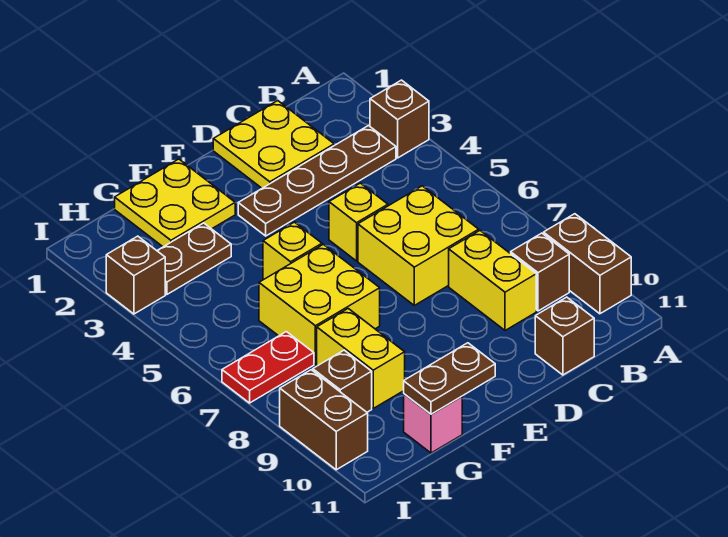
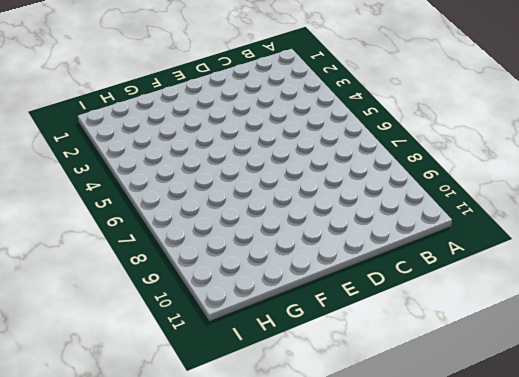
none -> brown brick A3 level 1
none -> brown brick A9:A10 level 1
none -> brown plate B3:E3 level 1

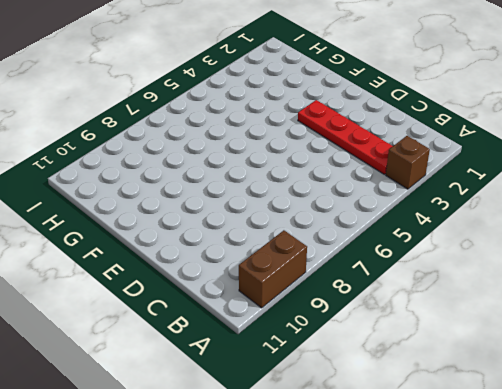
red plate B3:E3 level 1 -> brown plate B3:E3 level 1
none -> brown brick B9 level 1
none -> yellow plate C1:D2 level 1
none -> yellow brick C6:D7 level 1

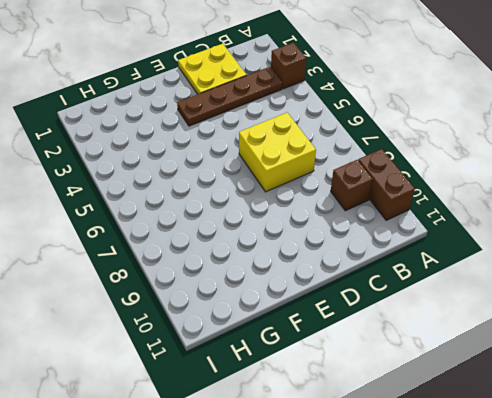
none -> yellow brick C8:C9 level 1
none -> brown brick C11 level 1
none -> yellow brick D5 level 1

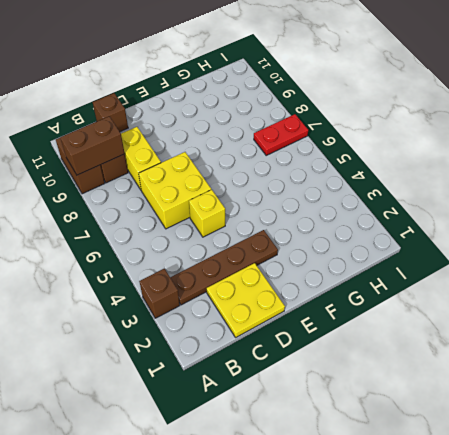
brown brick A9:B9 level 2 -> brown brick I9:I10 level 1
none -> yellow plate F1:G2 level 1
none -> yellow brick F5 level 1
none -> yellow brick F6:G7 level 1

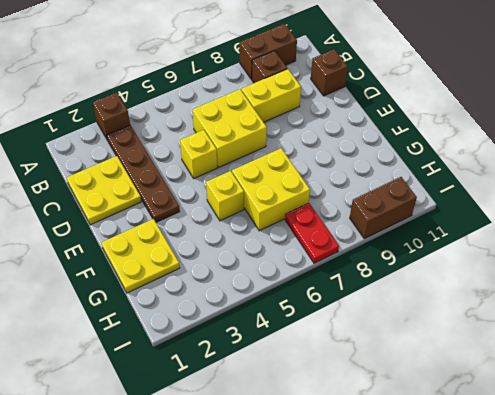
none -> brown plate G3:H3 level 1
none -> yellow brick G8:G9 level 1
none -> pink brick G11 level 1

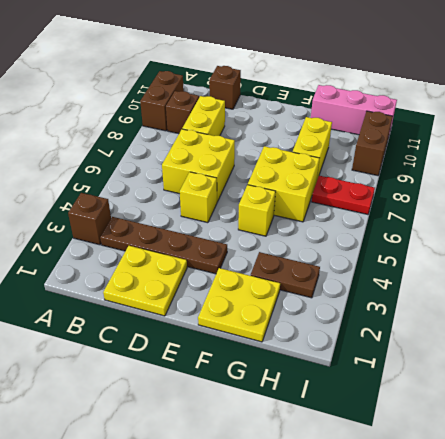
pink brick G11:I11 level 1 -> pink brick G11 level 1
none -> brown brick H9 level 1
none -> brown brick I3 level 1
none -> brown plate F11:G11 level 2

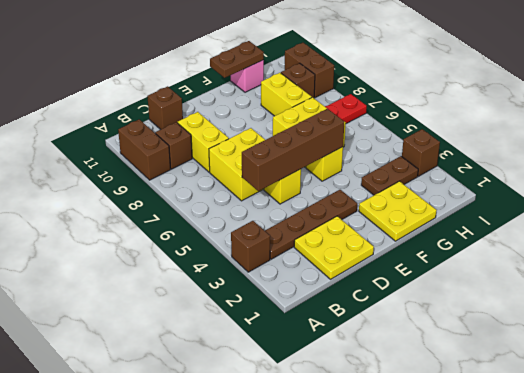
brown brick C5:F5 level 2 -> none

